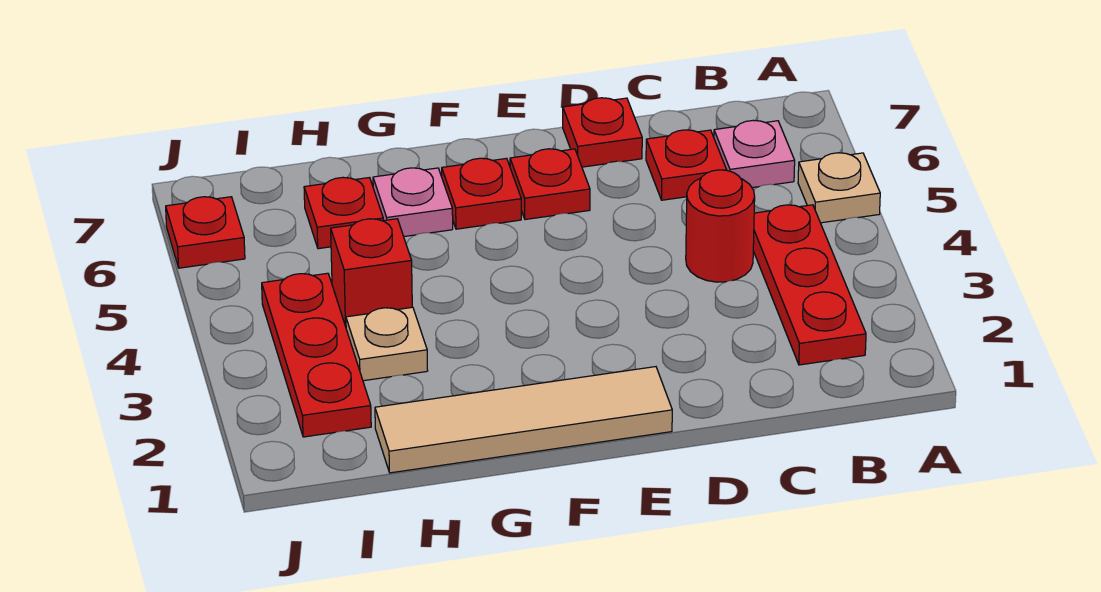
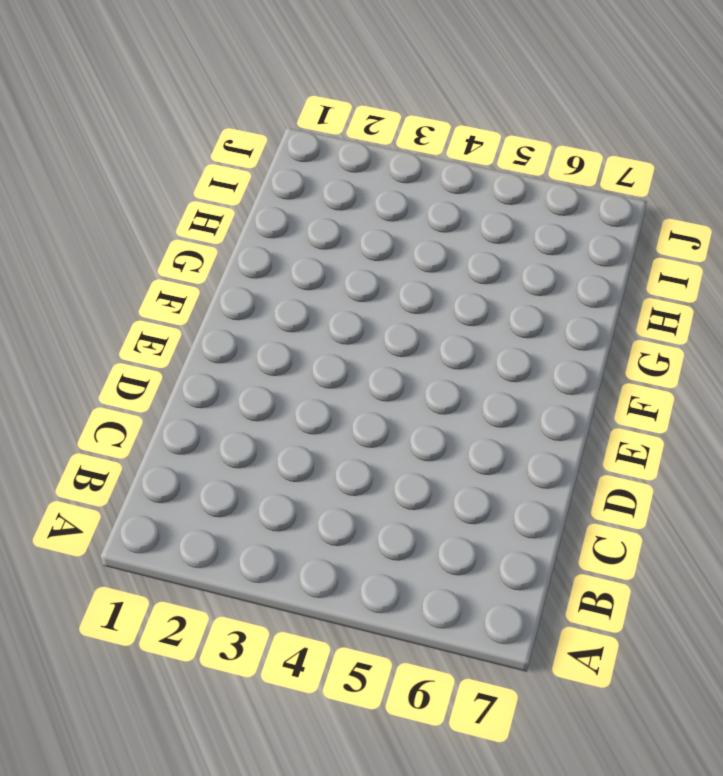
none -> tan plate A5 level 1
none -> red plate B2:B4 level 1
none -> pink plate B6 level 1

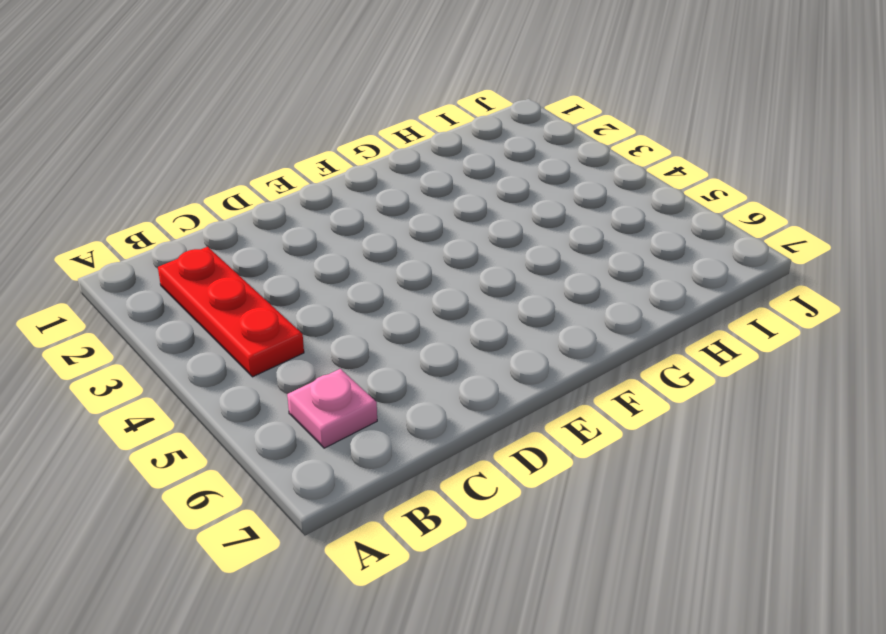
none -> tan plate A5 level 1
none -> red round brick C4 level 1
none -> red plate C6 level 1

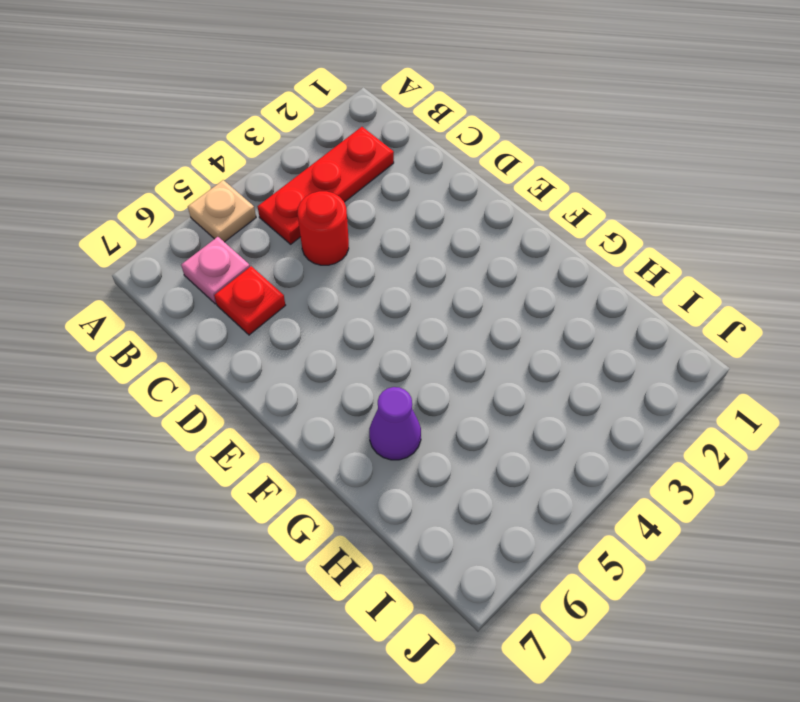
purple cone G6 level 1 -> pink plate G6 level 1
none -> red plate D7 level 1
none -> tan tile E1:H1 level 1
none -> red plate E6 level 1

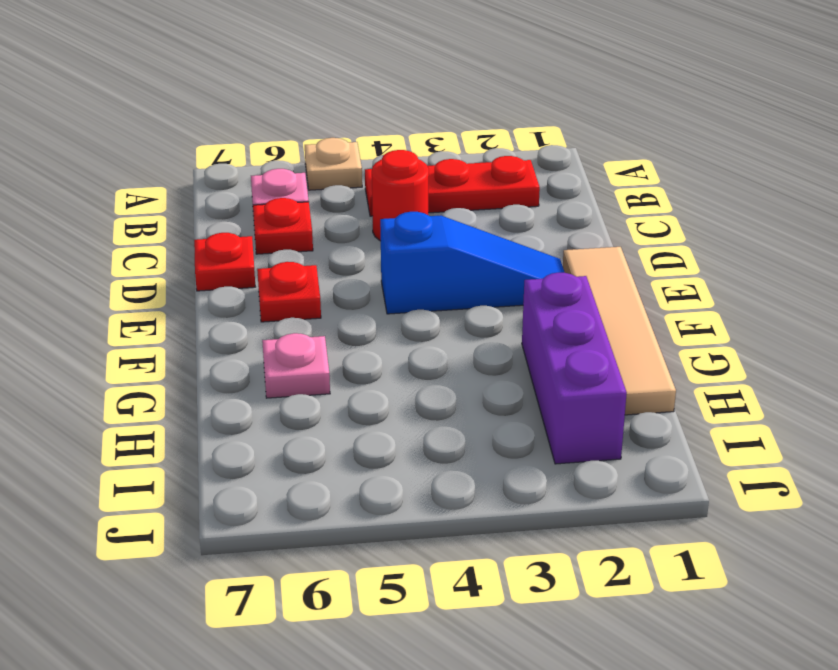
blue slope E2:E4 level 1 top 4 -> none
purple brick G2:I2 level 1 -> red plate I2:I4 level 1
none -> red plate F6 level 1
none -> tan plate H3 level 1
none -> red brick H4 level 1

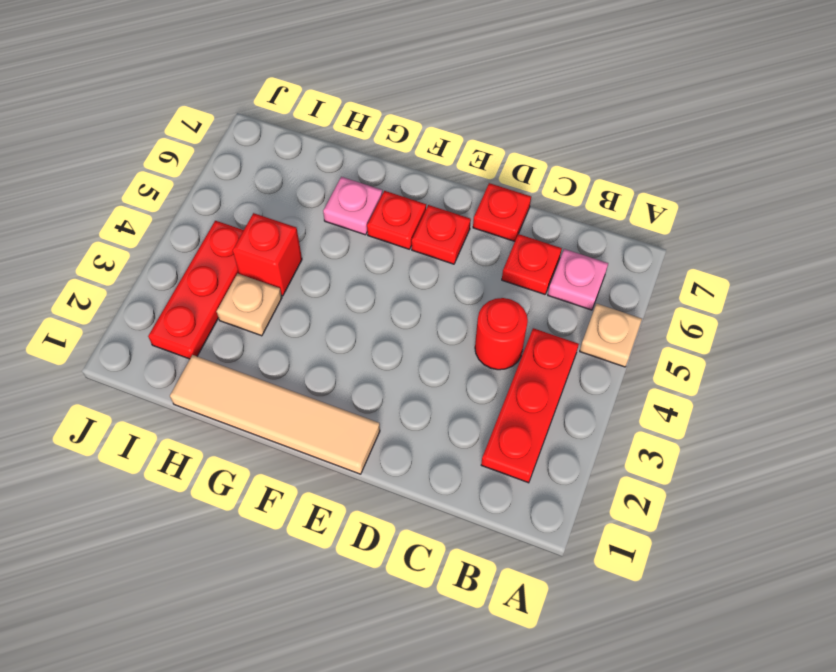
none -> red plate H6 level 1
none -> red plate J6 level 1

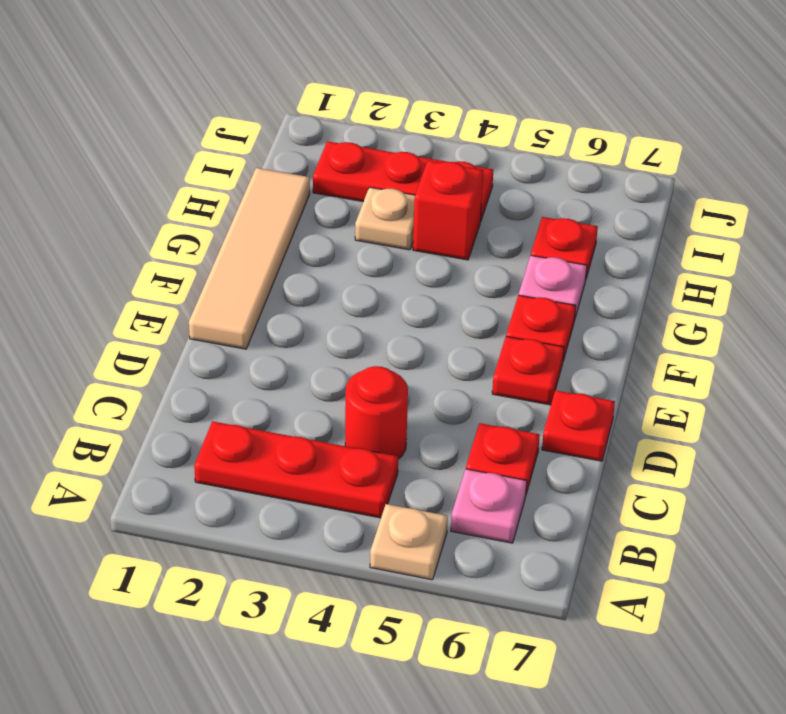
none -> red plate J6 level 1

